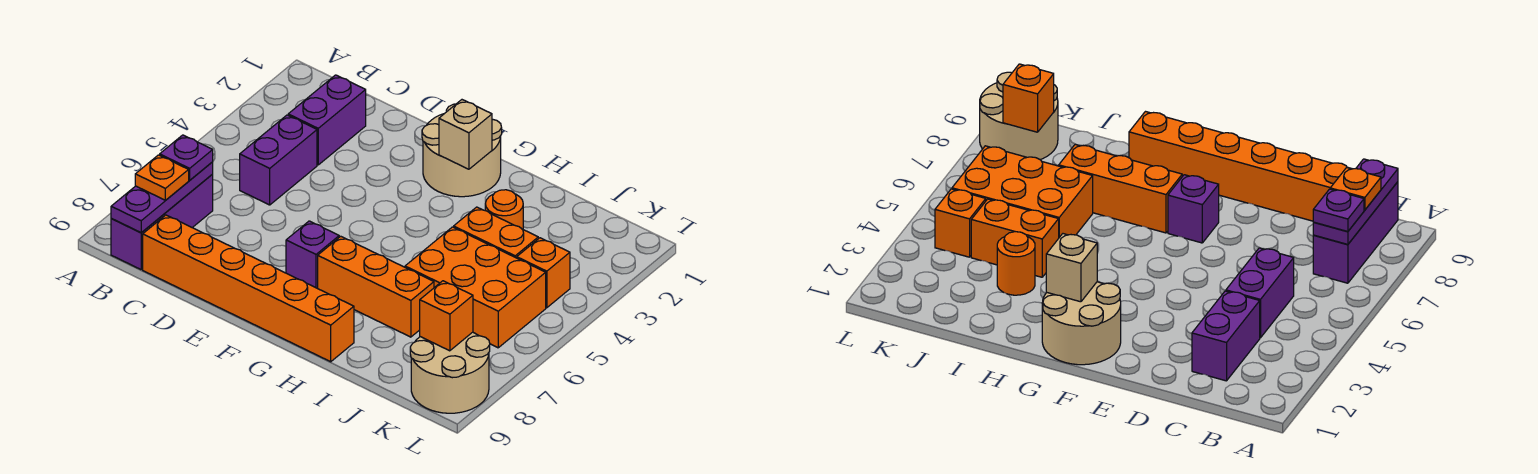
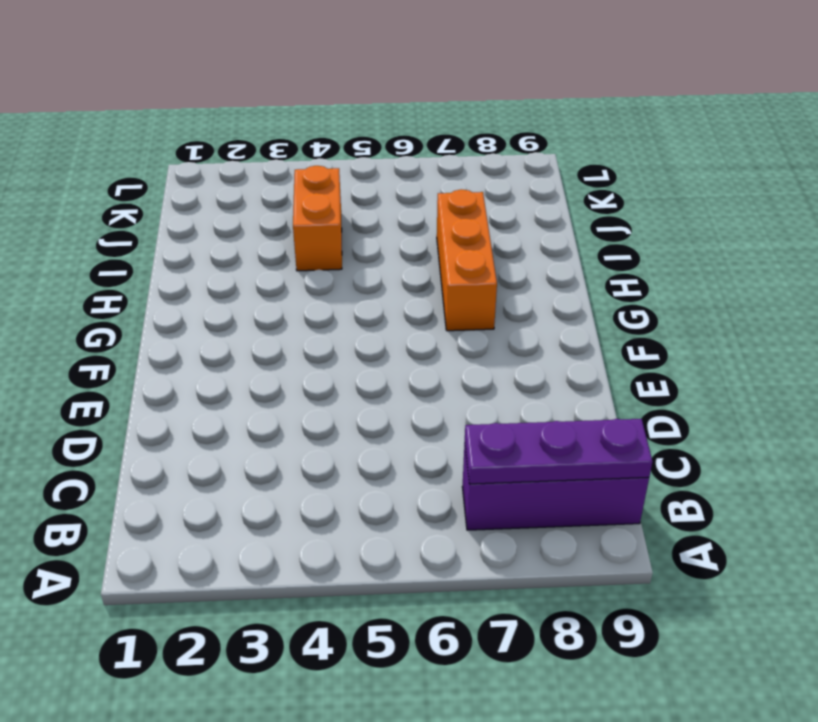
none -> purple brick C2:C3 level 1
none -> purple brick C4:C5 level 1
none -> orange brick C9:H9 level 1

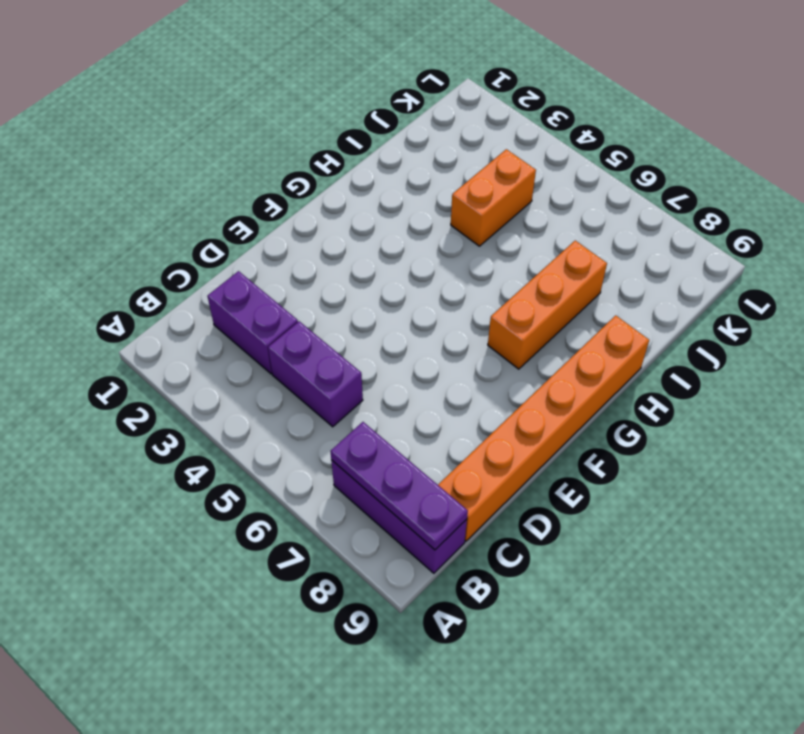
none -> tan round brick F1:G2 level 1
none -> purple brick F7 level 1
none -> orange round brick I3 level 1

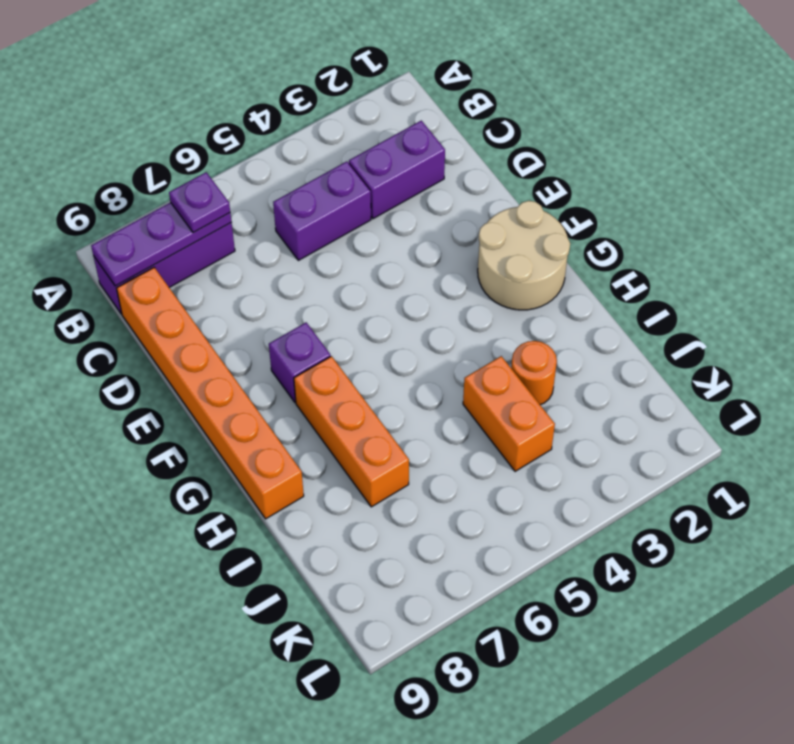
none -> orange brick I5:K6 level 1
none -> orange brick K4 level 1
none -> tan round brick K8:L9 level 1

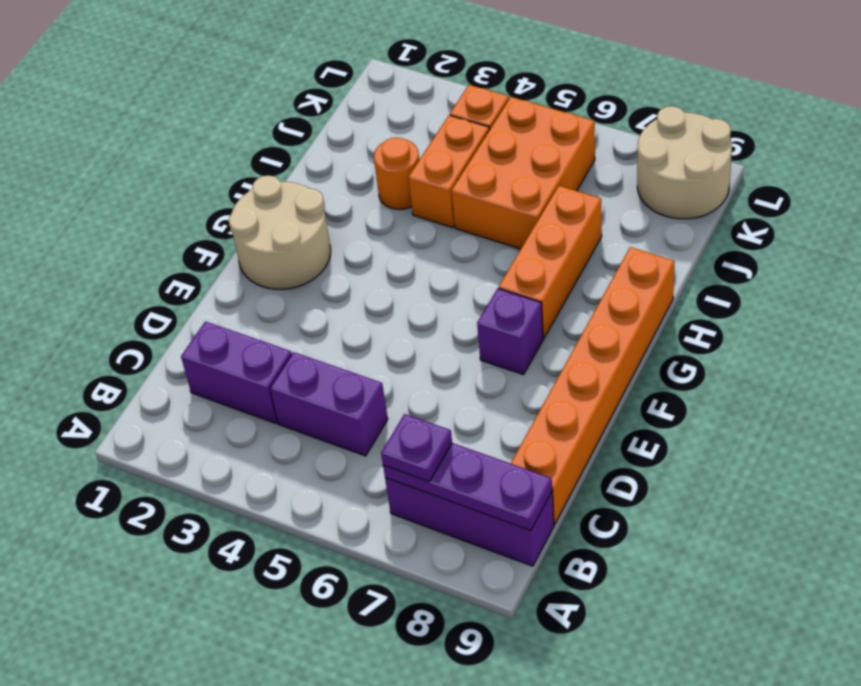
none -> tan brick G2 level 2
none -> orange brick K8 level 2
none -> orange plate B8 level 3

